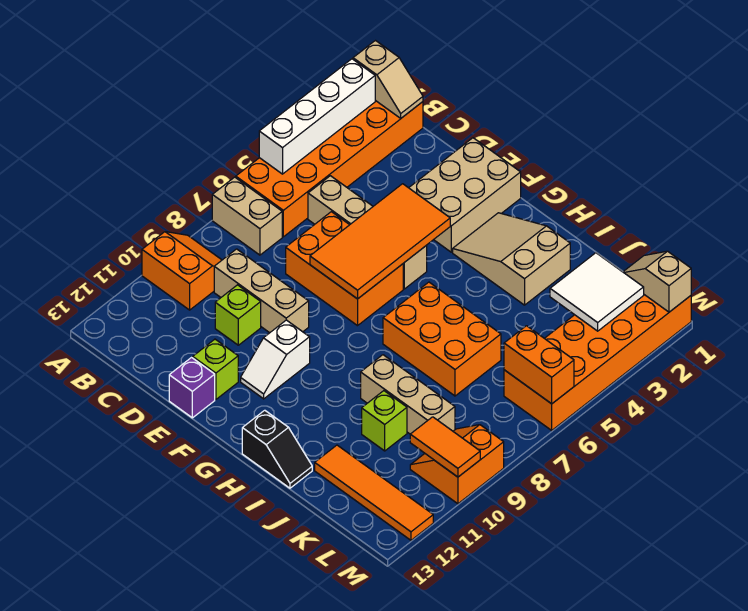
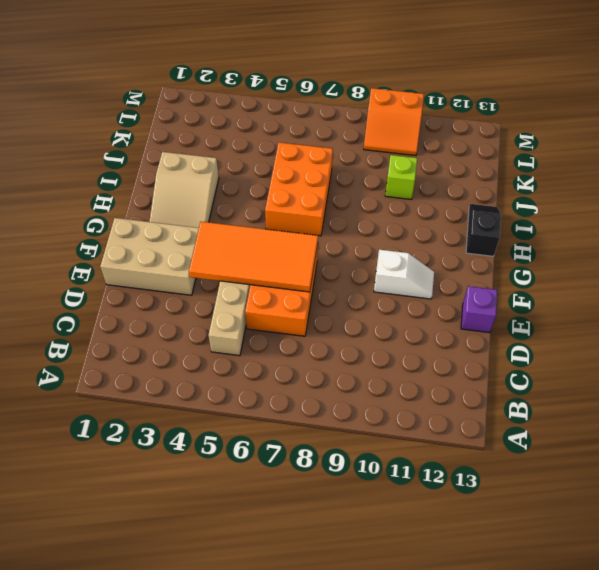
none -> orange brick A1:B6 level 1
none -> tan brick A7:B7 level 1
none -> orange slope A9:B10 level 1 top 10

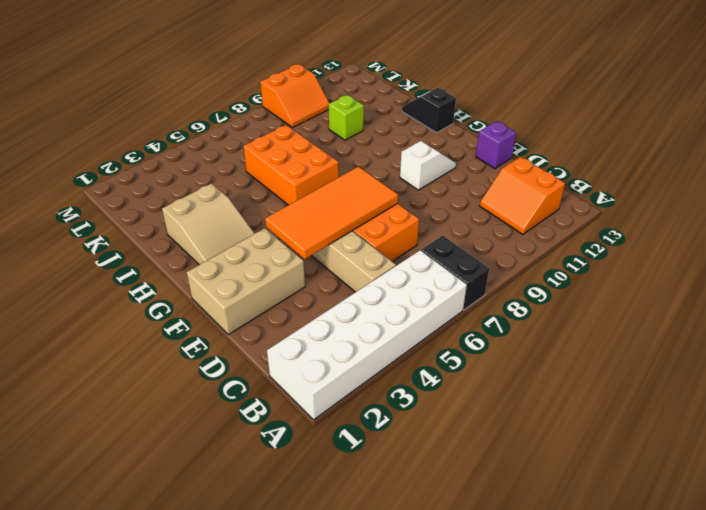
white brick A1:B6 level 1 -> orange brick A1:B6 level 1
black brick A7:B7 level 1 -> tan brick A7:B7 level 1
orange slope B11:C12 level 1 top 12 -> orange slope A9:B10 level 1 top 10
none -> tan brick C9:E9 level 1
none -> lime brick D10 level 1
none -> lime brick E12 level 1

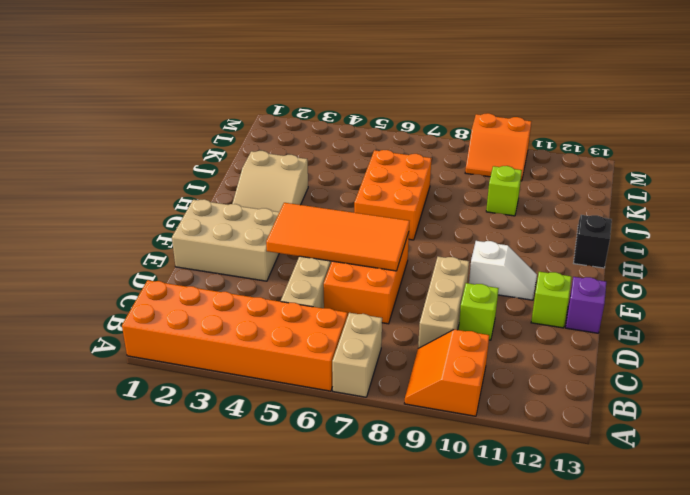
none -> tan brick I9:K9 level 1
none -> orange tile J12:M12 level 1
none -> orange brick L1:M6 level 1

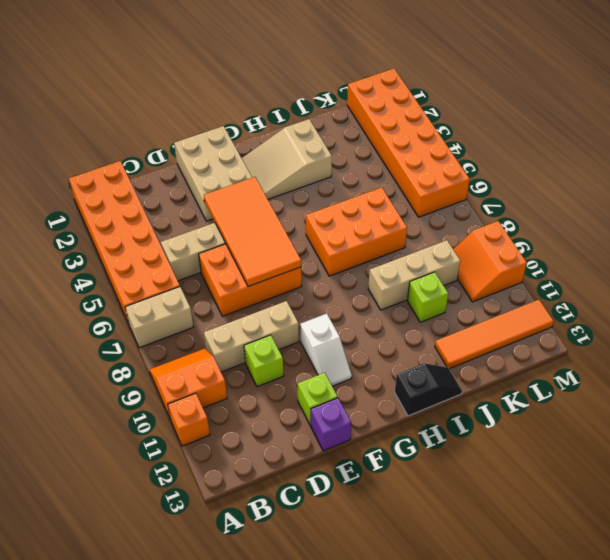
orange brick A11 level 1 -> none
none -> tan slope A1:B1 level 2 top A
none -> white brick A2:A5 level 2
none -> white tile K2:L3 level 2

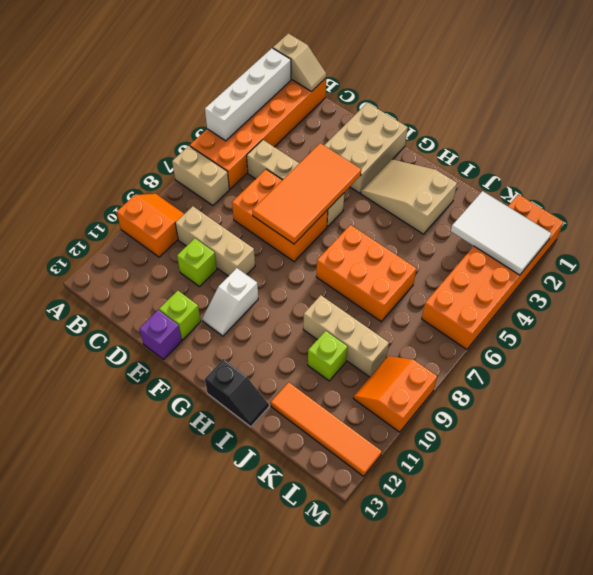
white tile K2:M3 level 2 -> white tile K2:L3 level 2
none -> tan slope L1:M1 level 2 top M
none -> orange brick L6:M6 level 2
none -> orange tile L10:M10 level 2

